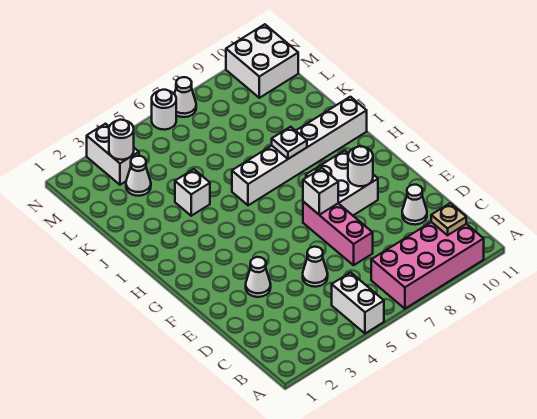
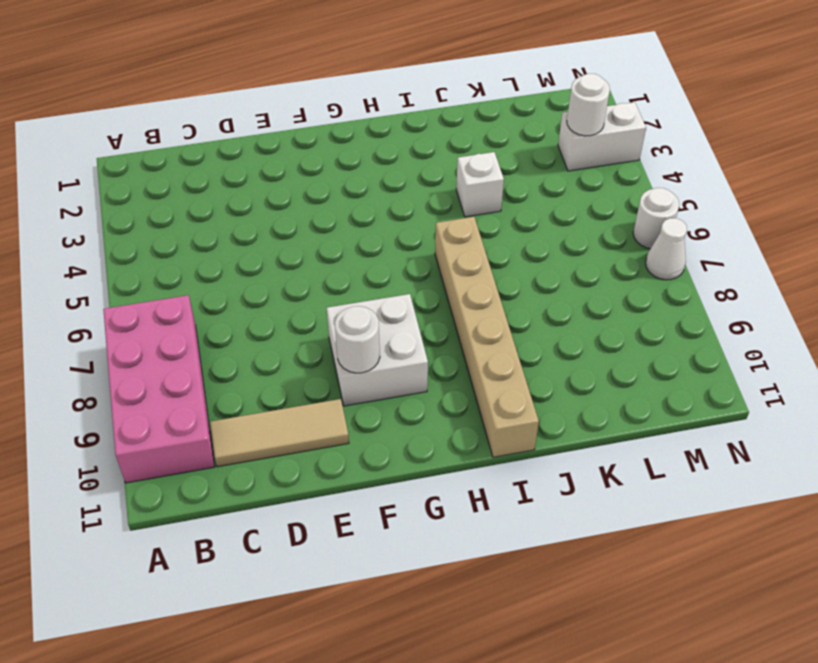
tan tile C10:E10 level 1 -> white cone D10 level 1
tan brick I6:I11 level 1 -> white brick I6:I11 level 1
none -> white brick A5:B5 level 1
none -> white cone D5 level 1
none -> pink brick D7:F7 level 1

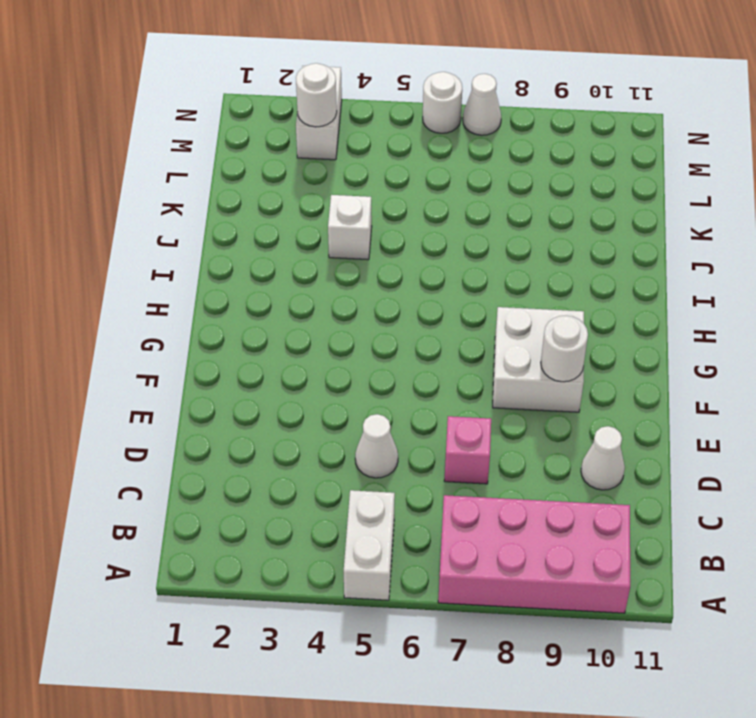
pink brick D7 level 1 -> pink brick D7:F7 level 1
none -> white cone E3 level 1
none -> white brick I6:I11 level 1
none -> white cone L3 level 1

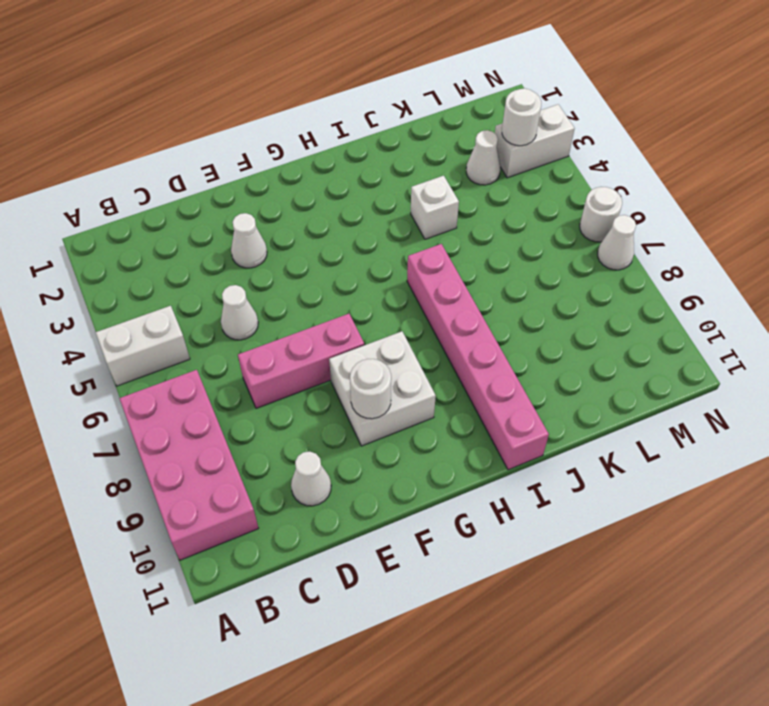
pink brick I6:I11 level 1 -> white brick I6:I11 level 1
none -> white brick M10:N11 level 1
none -> tan plate B10 level 2
none -> white brick F7 level 2

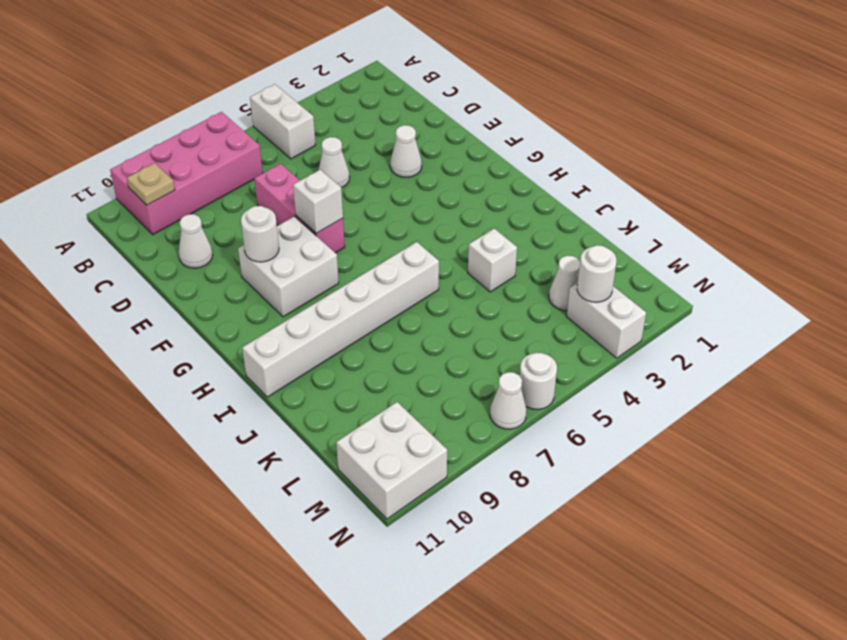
none -> white plate I8 level 2

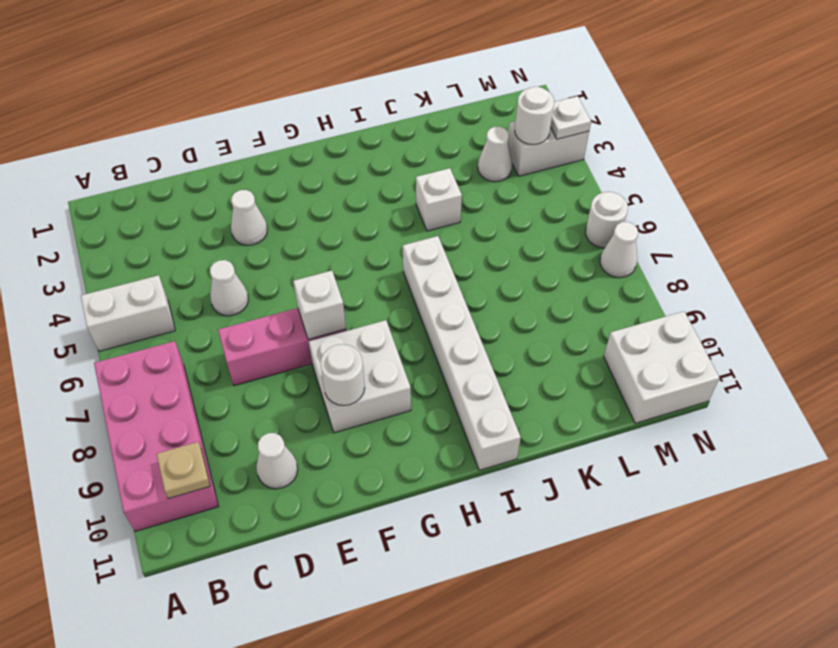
white plate N3 level 2 -> white plate I8 level 2

